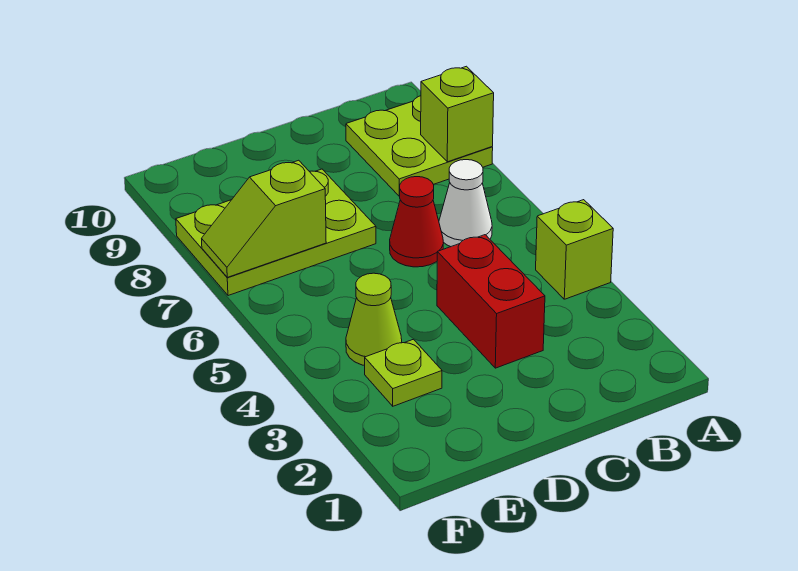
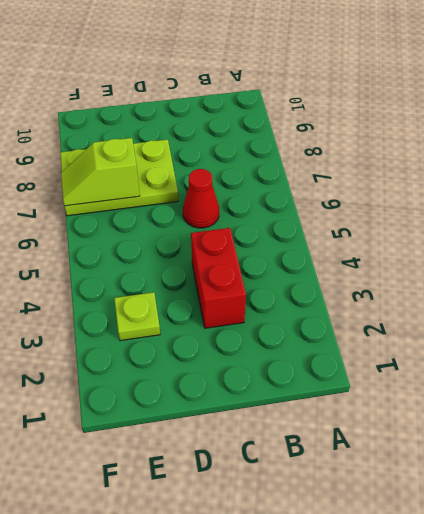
none -> lime brick A4 level 1
none -> lime plate A8:B9 level 1

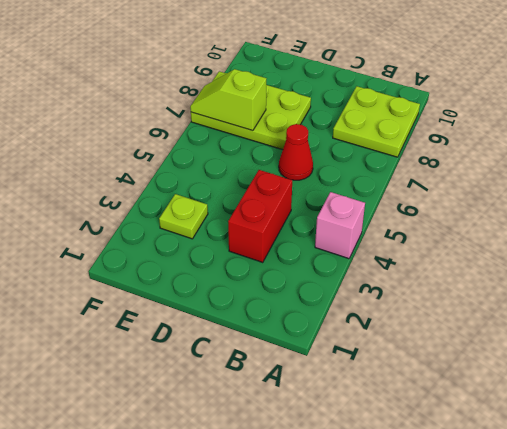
pink brick A4 level 1 -> lime brick A4 level 1
none -> white cone B6 level 1
none -> lime cone E4 level 1

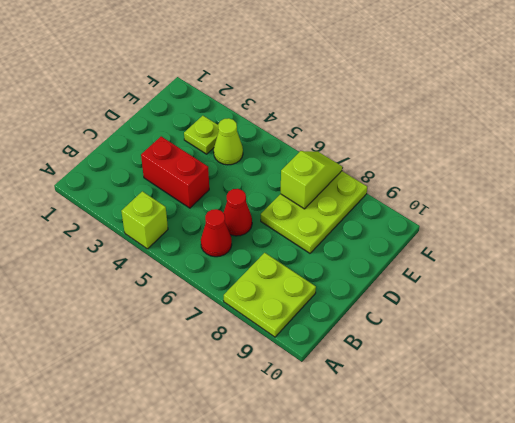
red cone B6 level 1 -> white cone B6 level 1
none -> lime brick A8 level 2

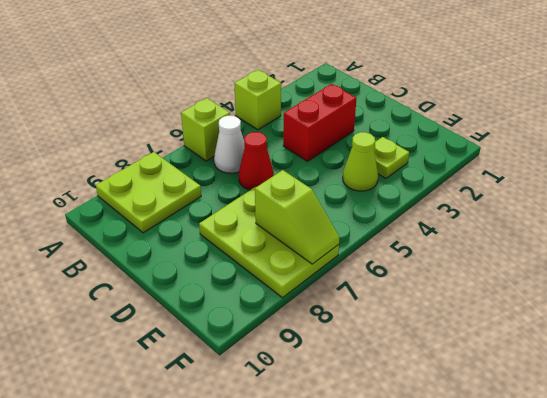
lime brick A6 level 1 -> lime brick A8 level 2

